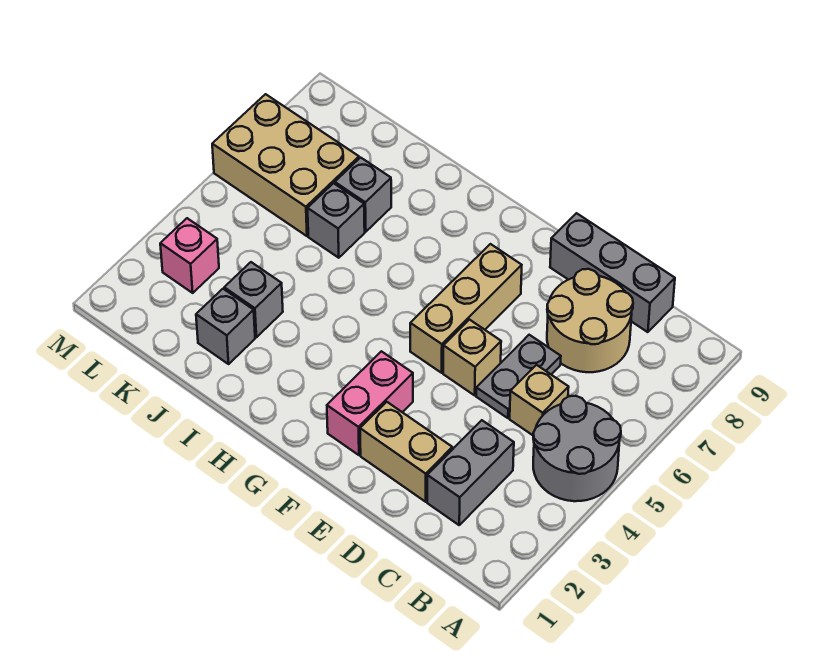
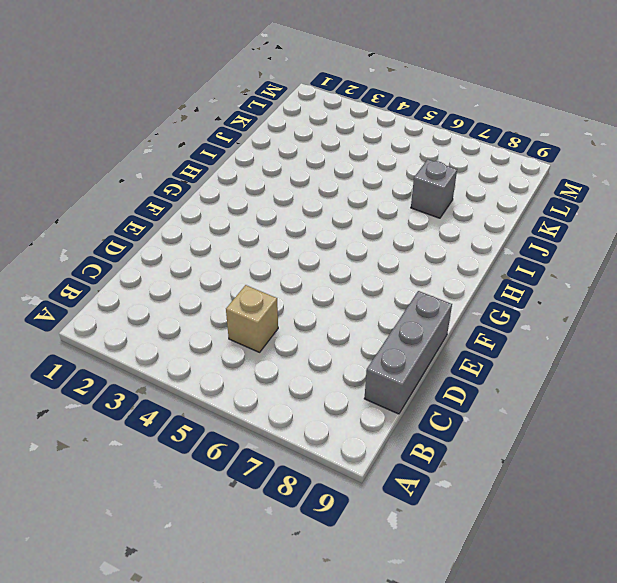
none -> grey round brick A4:B5 level 1
none -> grey brick C2:C3 level 1
none -> tan round brick C7:D8 level 1

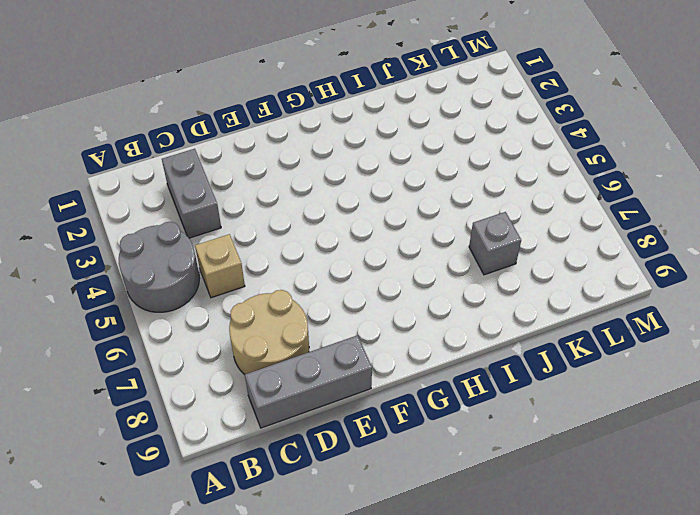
none -> tan brick D2:E2 level 1
none -> grey plate D5:D6 level 1
none -> tan brick E5 level 1

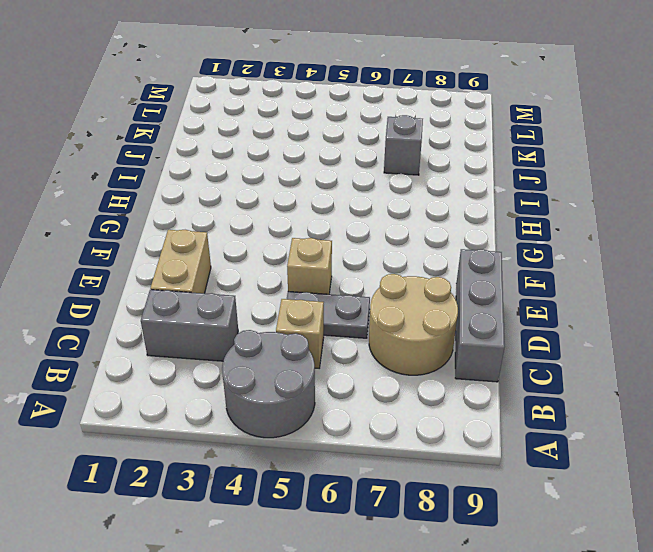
none -> pink brick F2:F3 level 1
none -> tan brick F5:F7 level 1
none -> grey brick J2 level 1

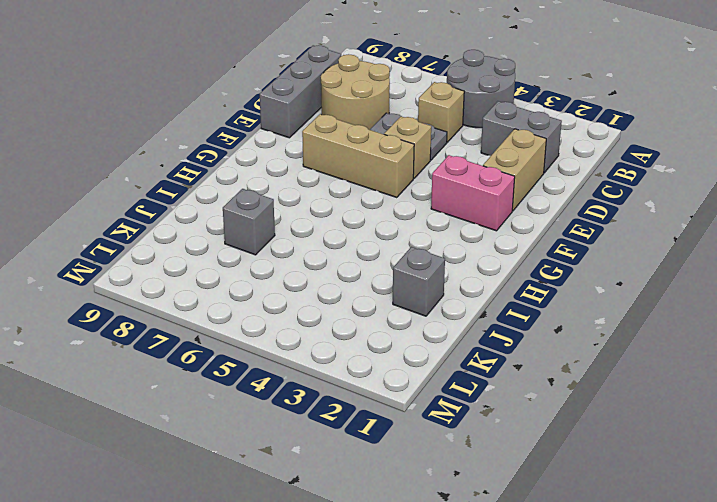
none -> grey brick J3 level 1
none -> grey brick J6 level 1
none -> tan brick K6:M7 level 1

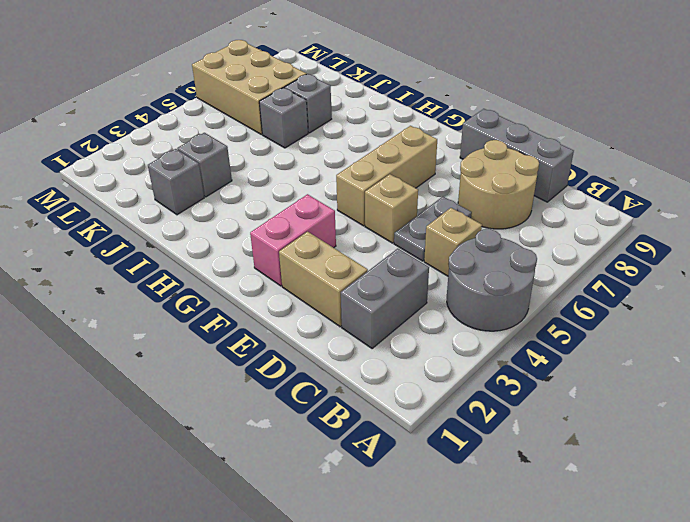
none -> pink brick L3 level 1

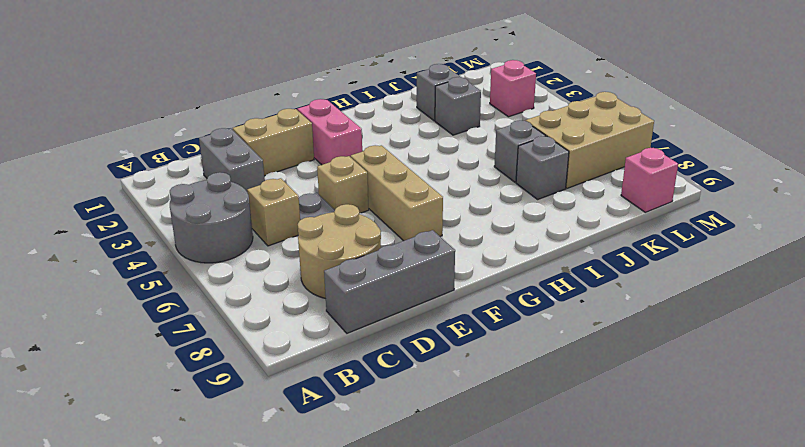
pink brick L9 level 1 -> none

